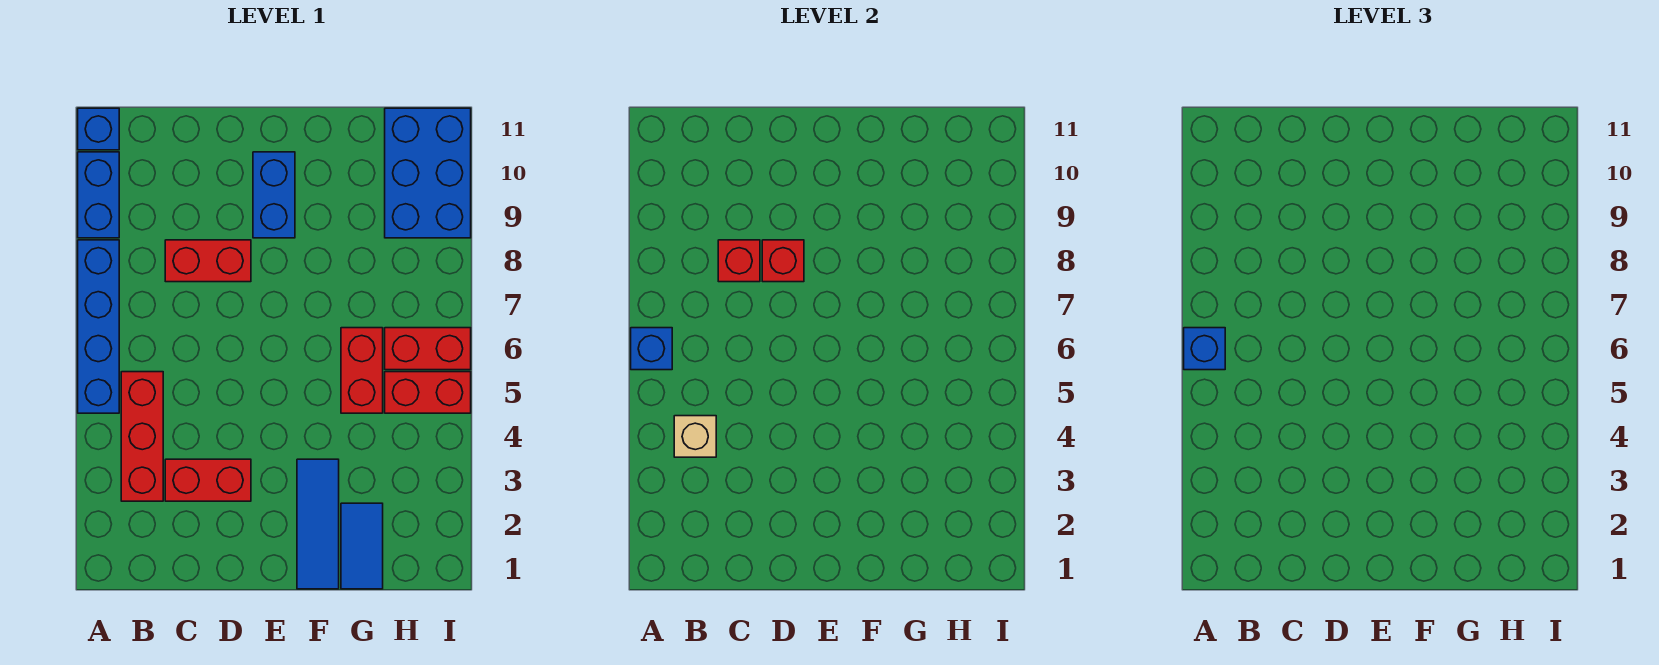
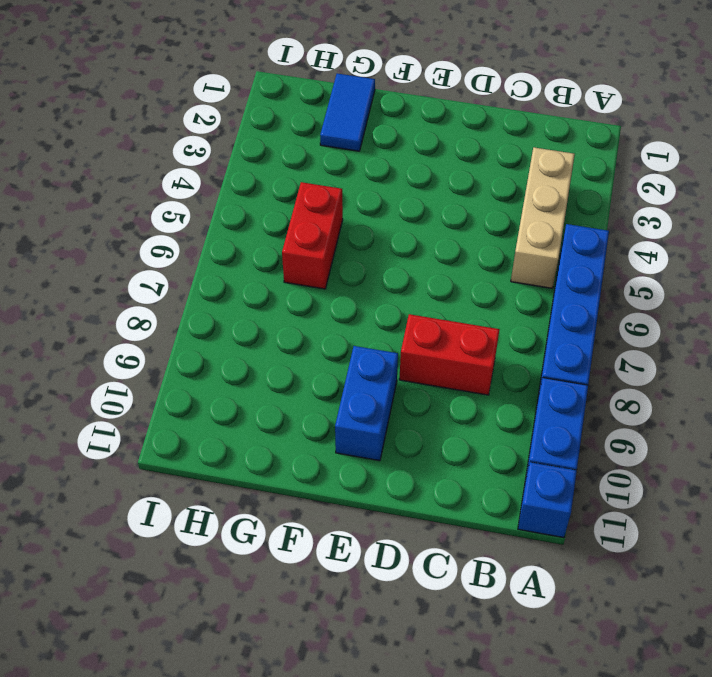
tan brick B3:B5 level 1 -> red brick B3:B5 level 1
none -> red brick C3:D3 level 1
none -> blue tile F1:F3 level 1
none -> red brick H5:I5 level 1

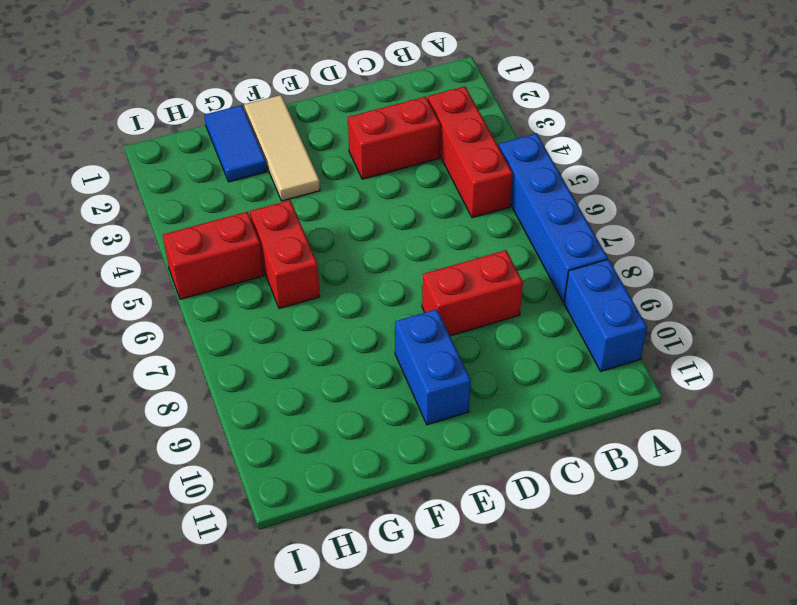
tan tile F1:F3 level 1 -> blue tile F1:F3 level 1
none -> blue brick A11 level 1
none -> red brick H6:I6 level 1
none -> blue brick H9:I11 level 1

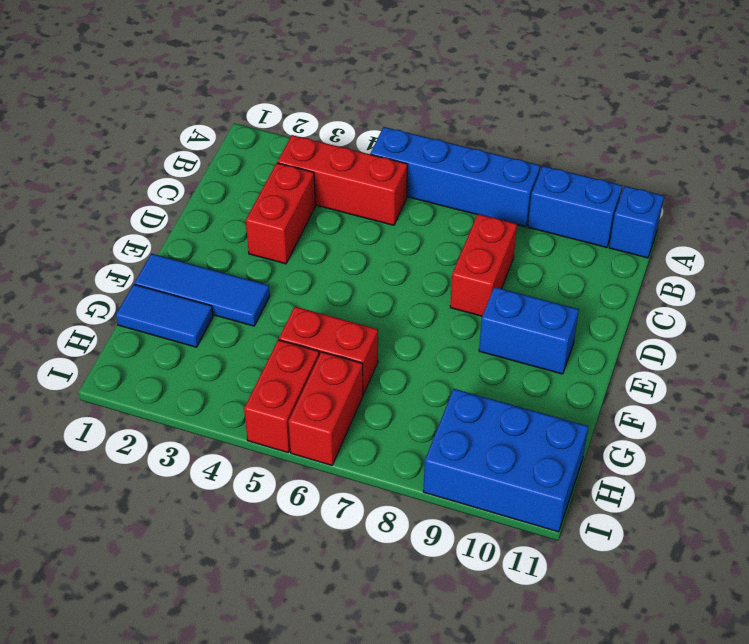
none -> blue brick A6 level 2
none -> tan brick B4 level 2
none -> red brick C8 level 2

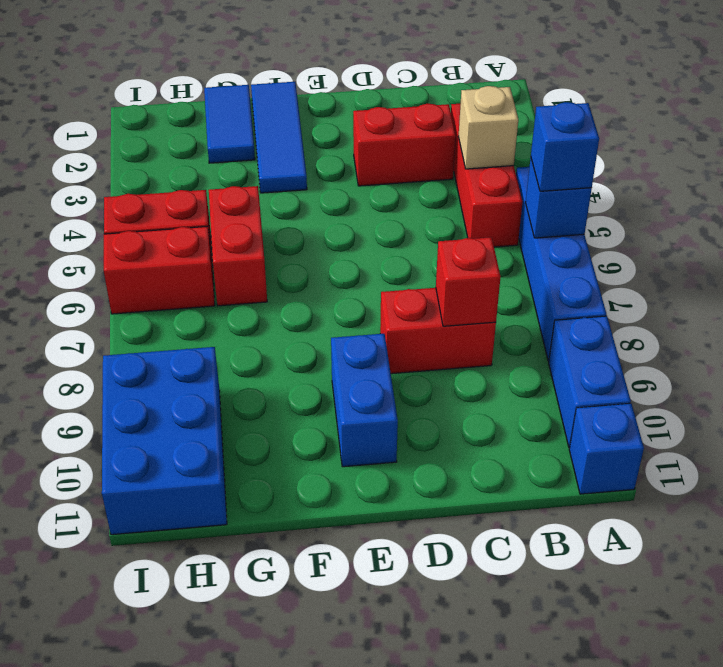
none -> red brick D8 level 2

